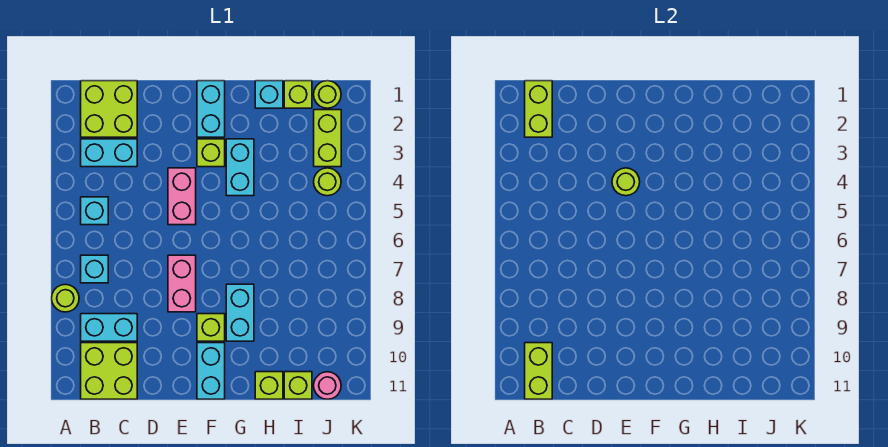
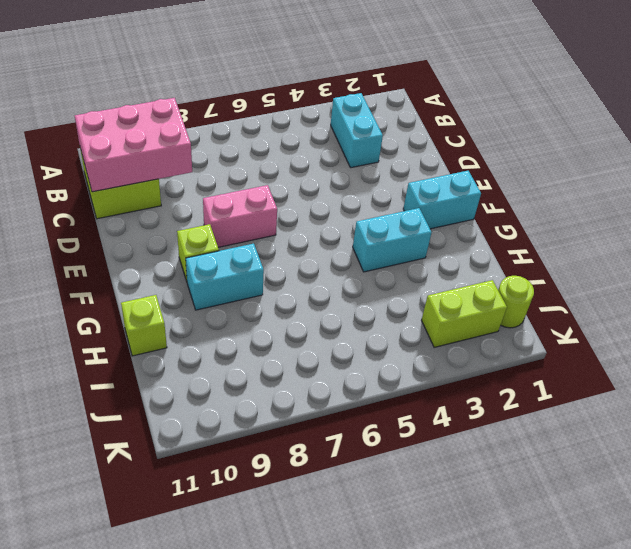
pink brick B9:C11 level 2 -> lime brick B10:B11 level 2
none -> lime round brick A8 level 1
none -> lime brick B1:C2 level 1
none -> cyan brick B5 level 1

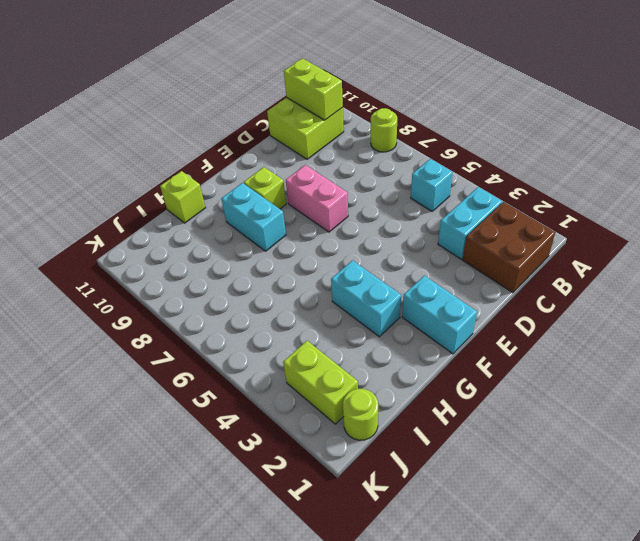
brown brick B1:C2 level 1 -> lime brick B1:C2 level 1
none -> cyan brick B7 level 1
none -> cyan brick B9:C9 level 1
none -> pink brick E4:E5 level 1

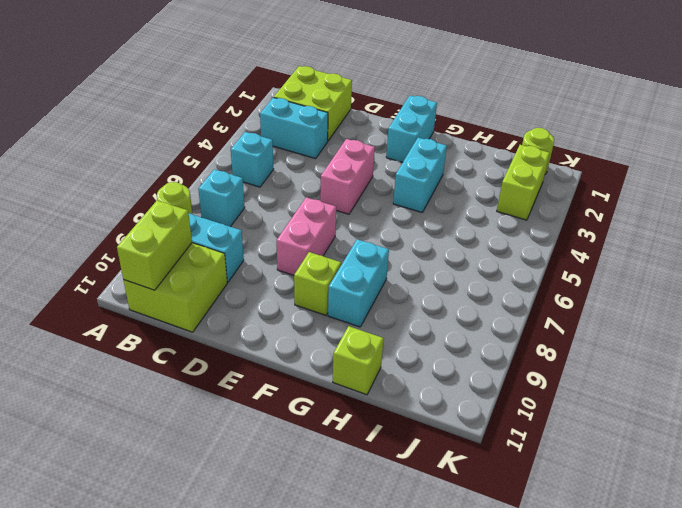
none -> lime brick F3 level 1
none -> cyan brick F10:F11 level 1
none -> cyan brick H1 level 1

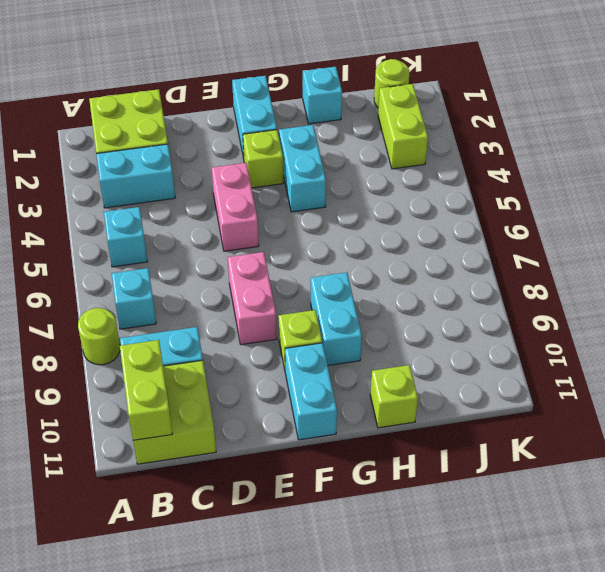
none -> lime brick I1 level 1
none -> lime brick I11 level 1
none -> lime round brick J4 level 1

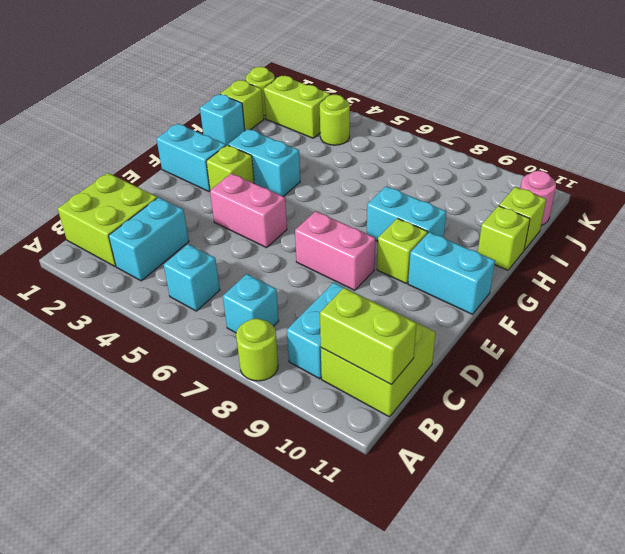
none -> lime brick B1:B2 level 2
none -> lime round brick E4 level 2

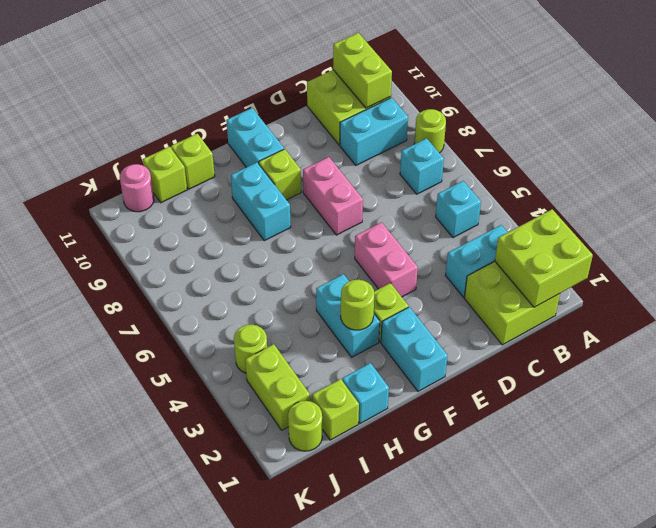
lime brick A1:B2 level 2 -> lime brick B1:B2 level 2
lime round brick G3 level 2 -> lime round brick E4 level 2

